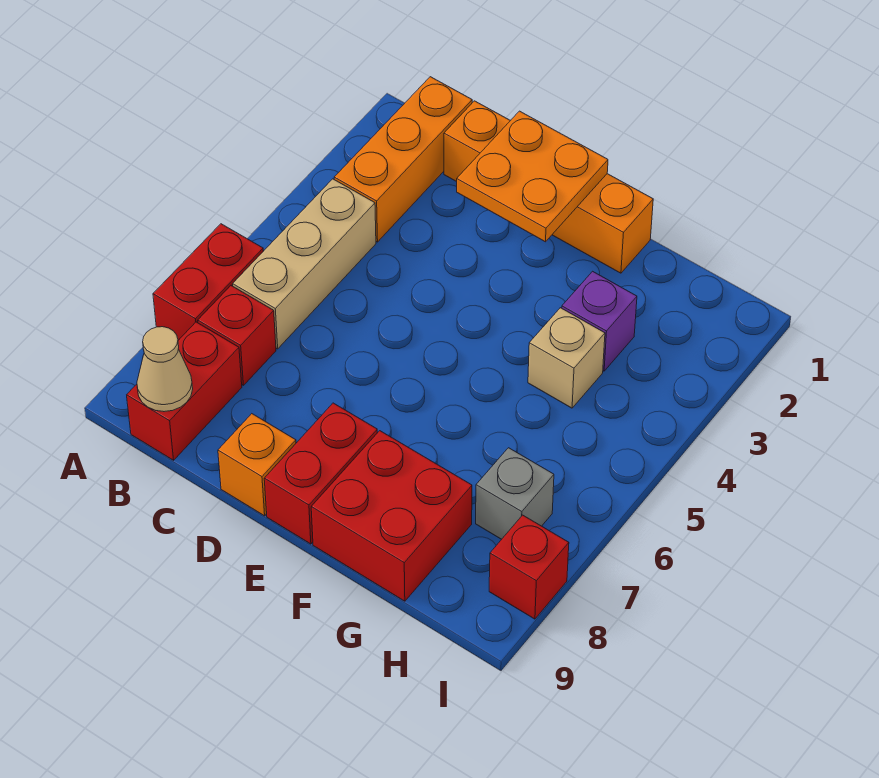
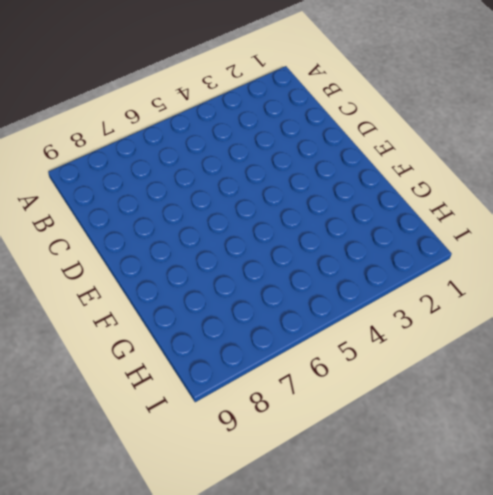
none -> red brick A6:A7 level 1
none -> orange brick B1:B3 level 1
none -> tan brick B4:B6 level 1

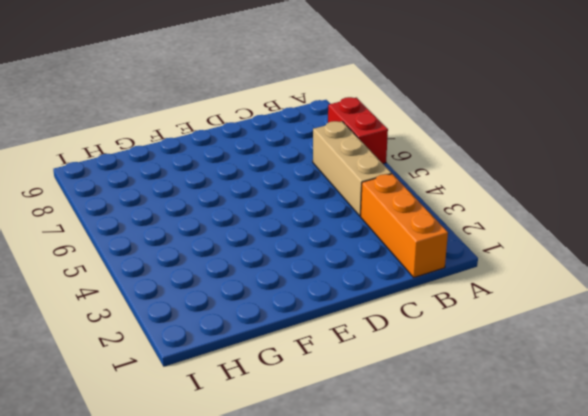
none -> red brick B7 level 1
none -> red brick B8:B9 level 1
none -> orange brick C1:F1 level 1

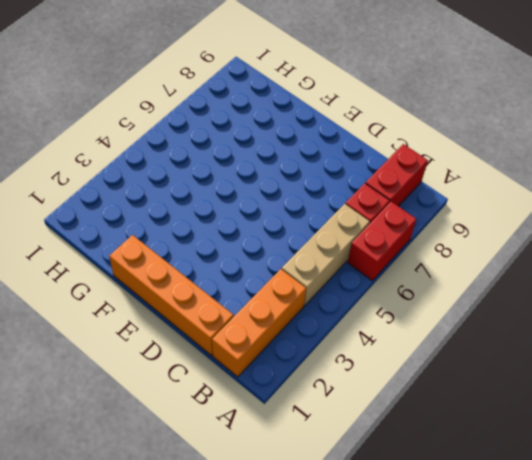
none -> orange brick D9 level 1
none -> red brick E8:E9 level 1
none -> red brick F8:G9 level 1

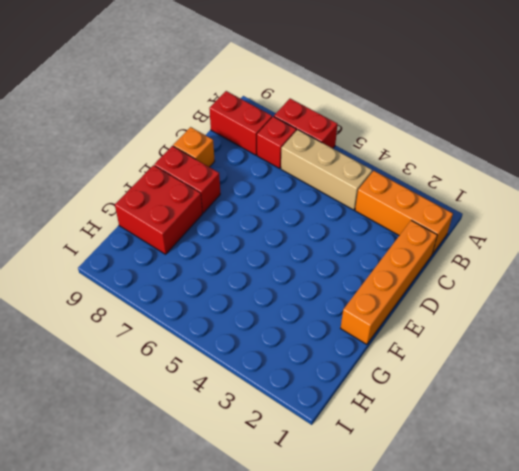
none -> purple brick G3 level 1
none -> tan brick G4 level 1
none -> grey brick H7 level 1

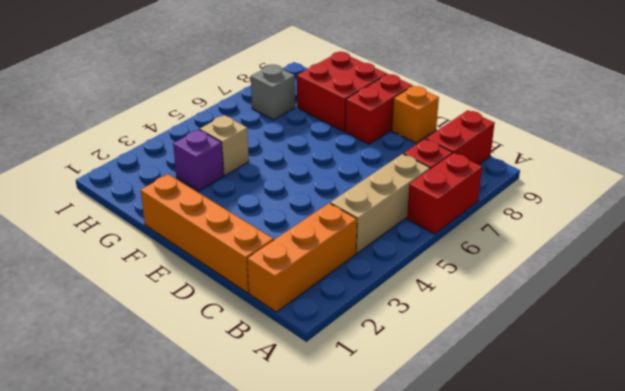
none -> red brick I8 level 1
none -> tan cone B9 level 2
none -> orange plate D1:E2 level 2

